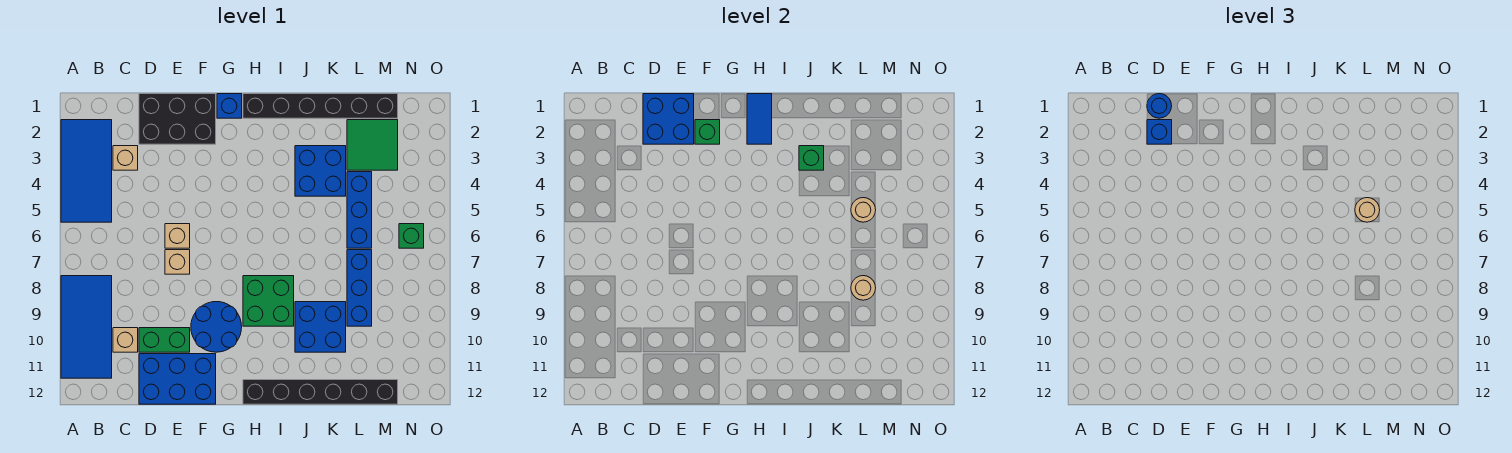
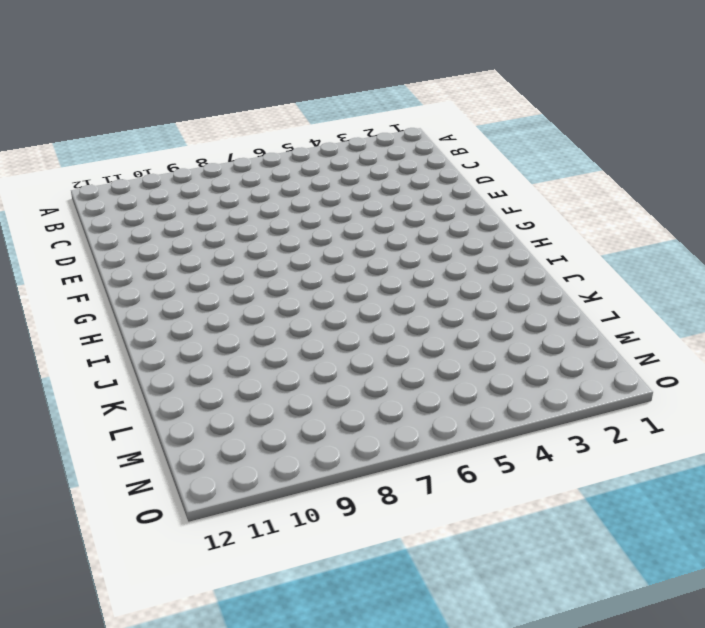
none -> blue tile A2:B5 level 1
none -> blue tile A8:B11 level 1
none -> tan brick C3 level 1

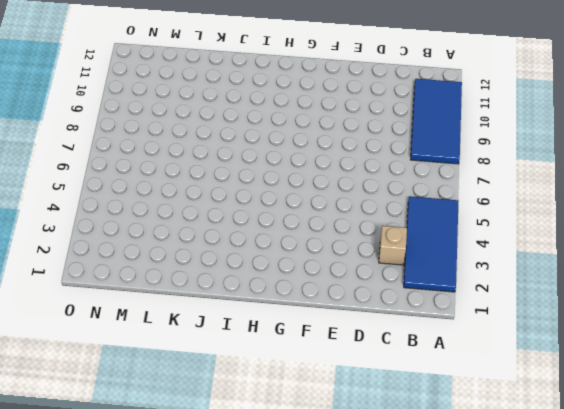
none -> tan brick C10 level 1
none -> black brick D1:F2 level 1
none -> green brick D10:E10 level 1

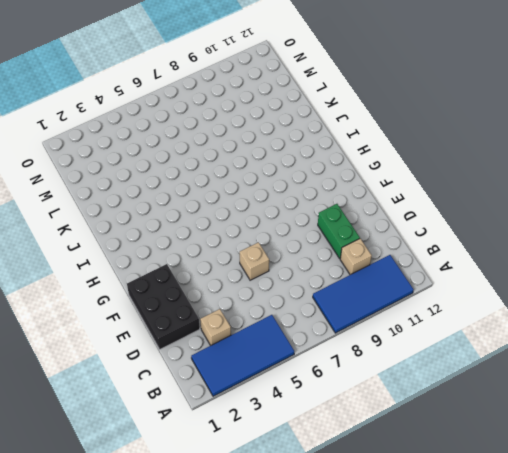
none -> blue brick D11:F12 level 1
none -> tan brick E7 level 1
none -> blue round brick F9:G10 level 1

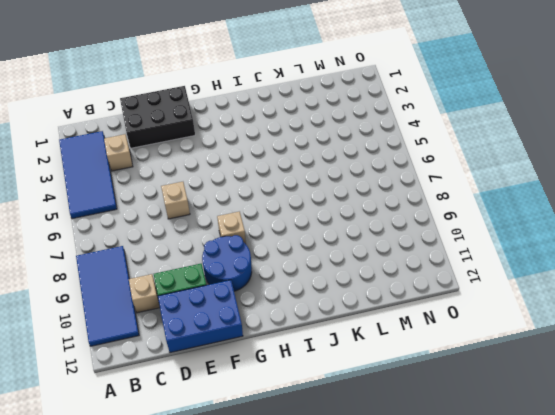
tan brick G8 level 1 -> tan brick E7 level 1
none -> blue brick G1 level 1
none -> black brick H1:M1 level 1
none -> green brick H8:I9 level 1

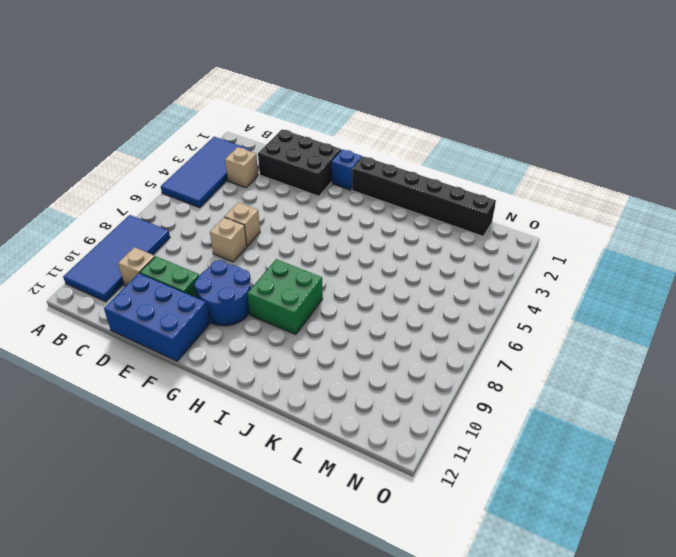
none -> black brick H12:M12 level 1
none -> blue brick J3:K4 level 1
none -> blue brick J9:K10 level 1

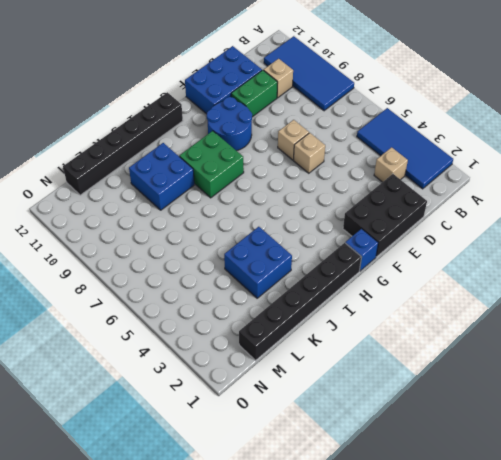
none -> green tile L2:M3 level 1
none -> blue brick L4:L6 level 1
none -> blue brick L7:L9 level 1

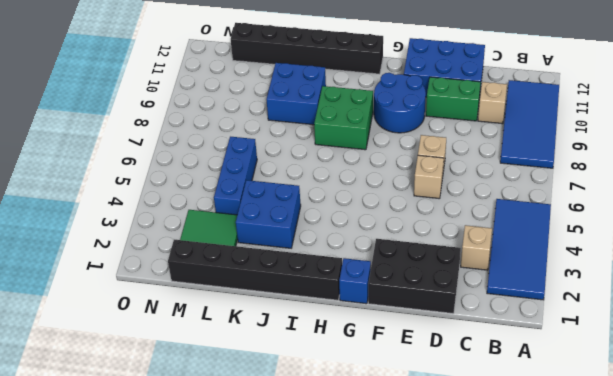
none -> blue brick L7:L9 level 1
none -> green brick N6 level 1
none -> blue brick D1:E2 level 2

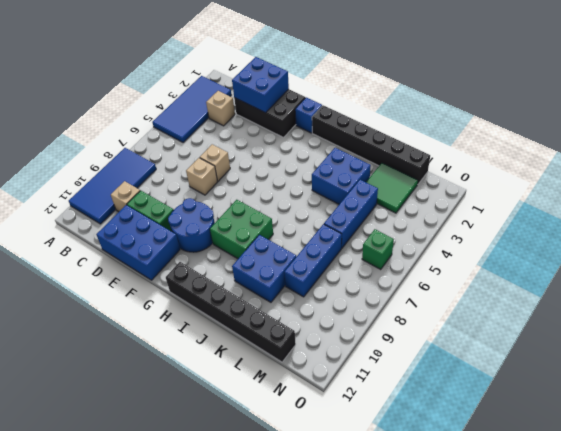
none -> green brick F2 level 2
none -> blue tile H1:H2 level 2
none -> green brick J3 level 2

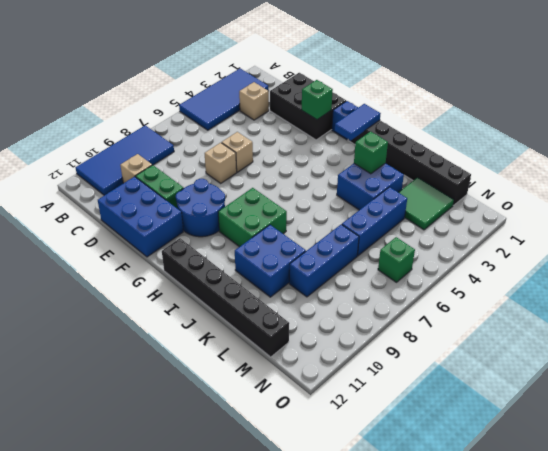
none -> blue brick D1:E2 level 2
none -> tan round brick L5 level 2
none -> tan round brick L8 level 2

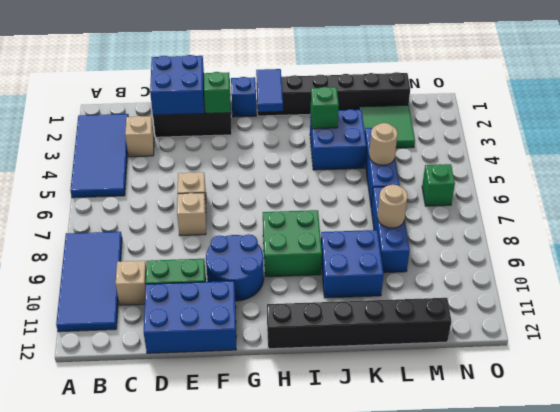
none -> blue round brick D1 level 3
none -> blue brick D2 level 3
none -> tan round brick L5 level 3

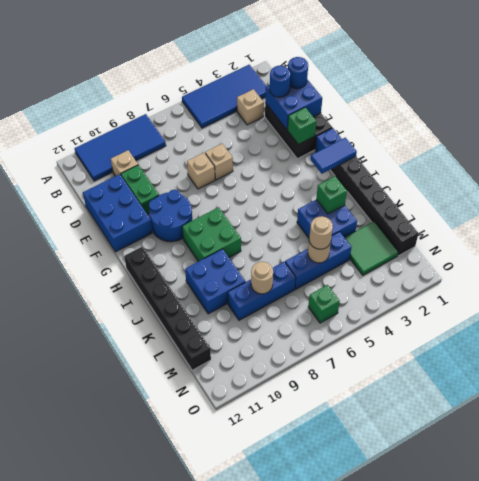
blue round brick D2 level 3 -> blue brick D2 level 3

